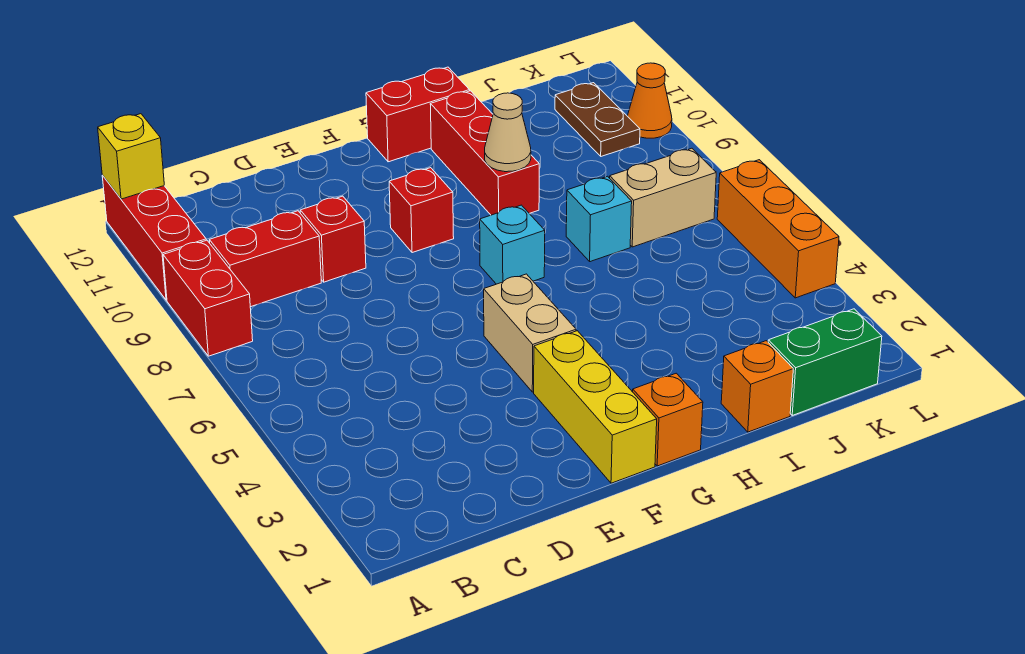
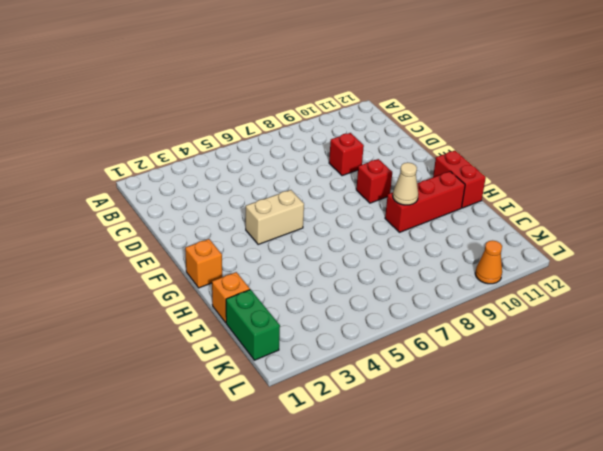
none -> red brick A8:A9 level 1
none -> red brick A10:A12 level 1
none -> red brick B9:C9 level 1

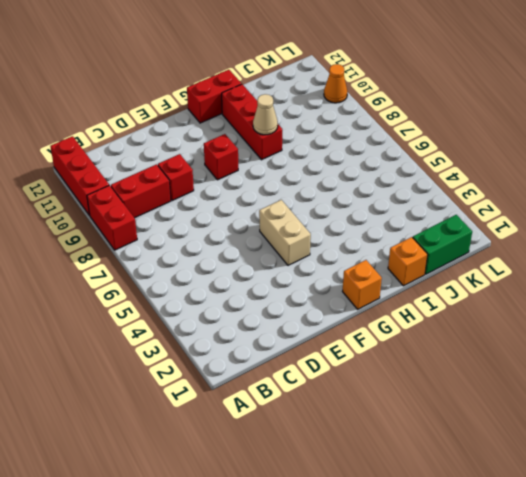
none -> yellow brick F1:F3 level 1
none -> cyan brick G7 level 1
none -> cyan brick I7 level 1

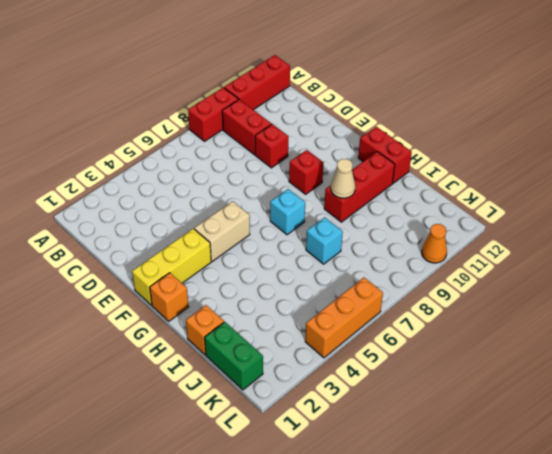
none -> tan brick J7:K7 level 1
none -> brown plate K10:K11 level 1
none -> yellow brick A12 level 2

